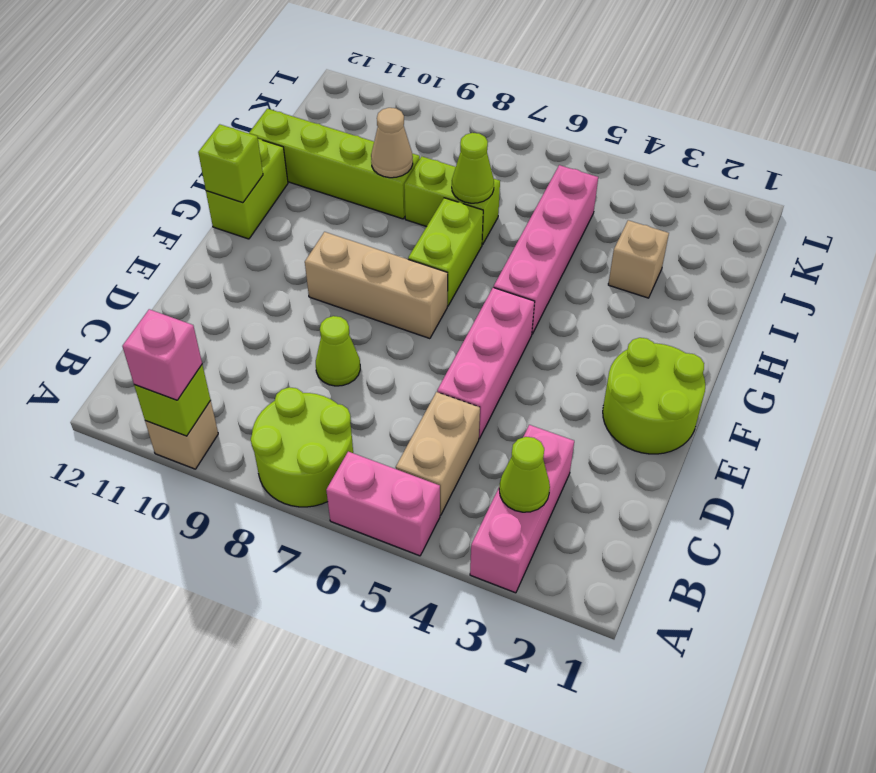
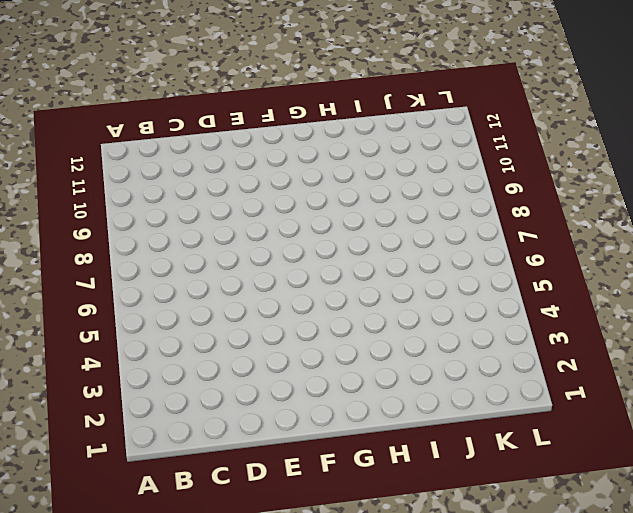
none -> pink brick A3:C3 level 1
none -> pink brick A5:A6 level 1
none -> lime round brick A7:B8 level 1

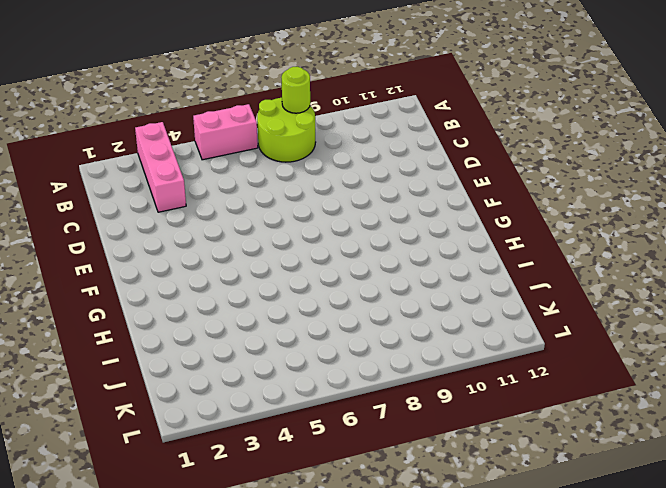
lime round brick A8 level 2 -> none
none -> tan brick A10 level 1
none -> tan brick B5:C5 level 1
none -> pink brick D5:F5 level 1

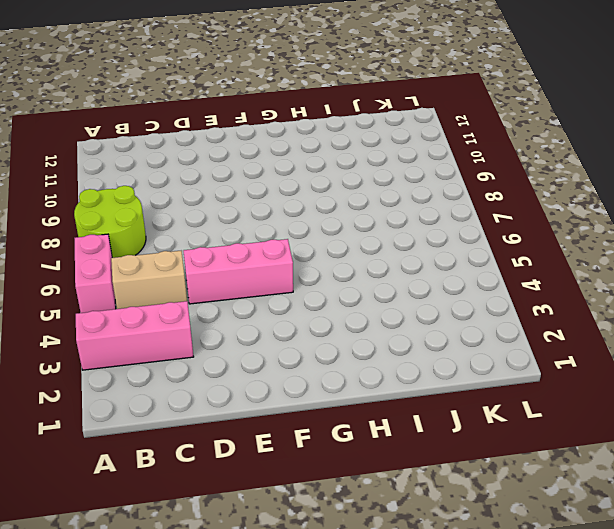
none -> tan brick A10 level 1
none -> lime cone D8 level 1
none -> lime round brick E1:F2 level 1

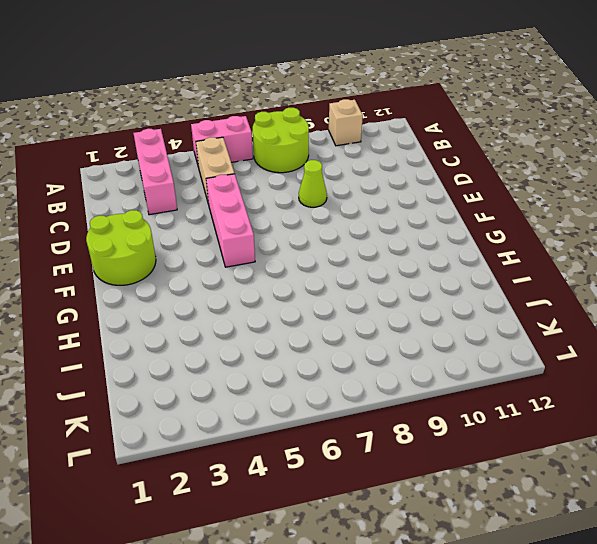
none -> tan brick F7:F9 level 1
none -> pink brick G5:J5 level 1
none -> lime brick G7:H7 level 1

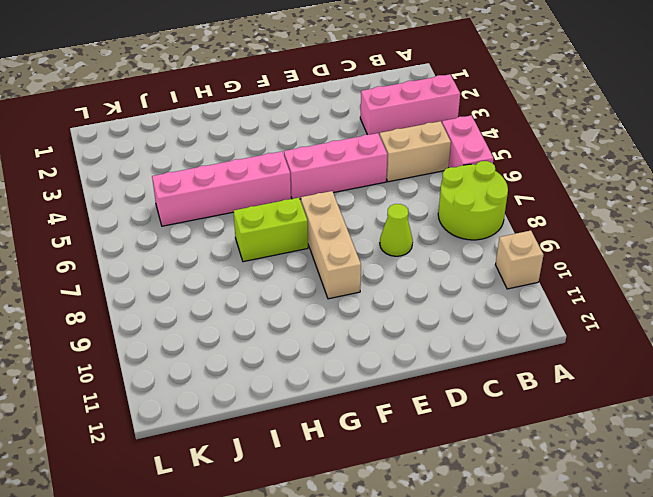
none -> lime round brick E1:F2 level 1
none -> lime brick G12:H12 level 1
none -> tan brick I3 level 1

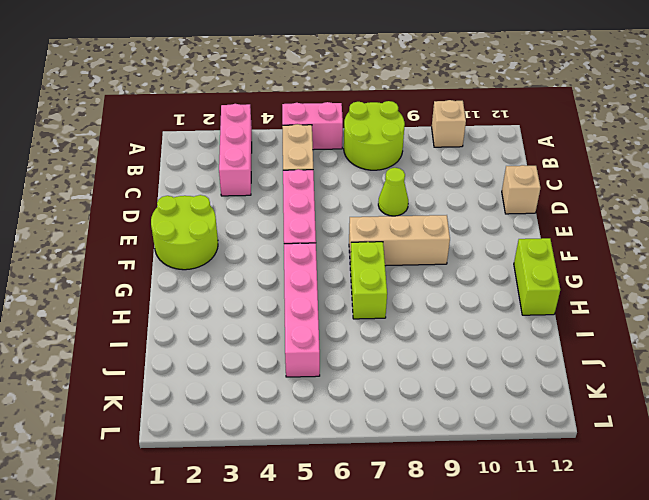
tan brick D12 level 1 -> tan brick I3 level 1
none -> lime brick I7:I8 level 1
none -> lime brick I9:I12 level 1
none -> lime brick A10 level 2

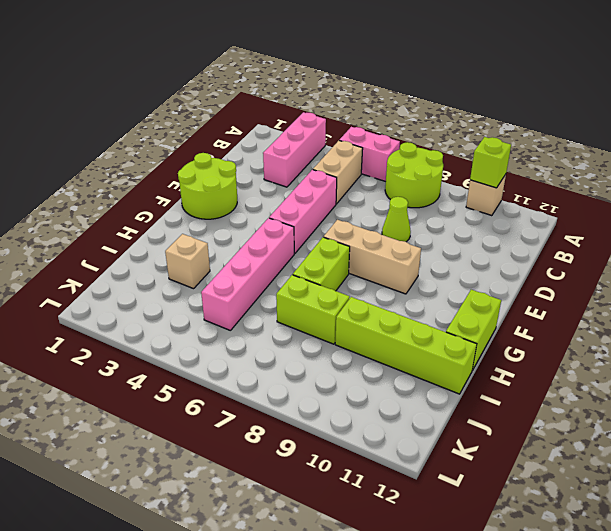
none -> lime cone B3 level 2
none -> lime brick G12 level 2
none -> lime cone I7 level 2

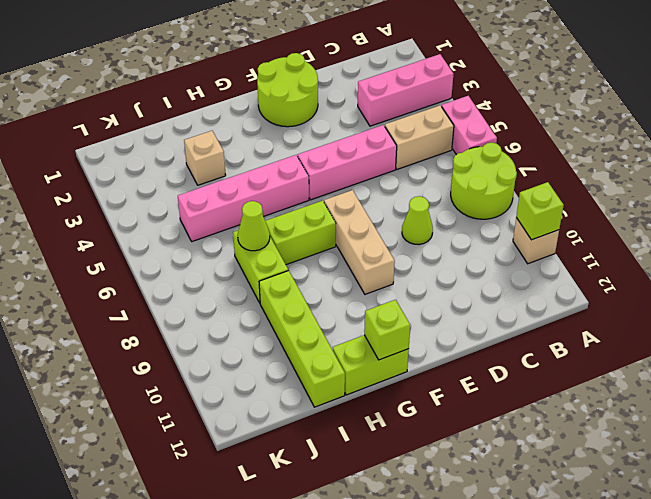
none -> lime cone B3 level 2
none -> tan cone I9 level 2
none -> pink brick A10 level 3

